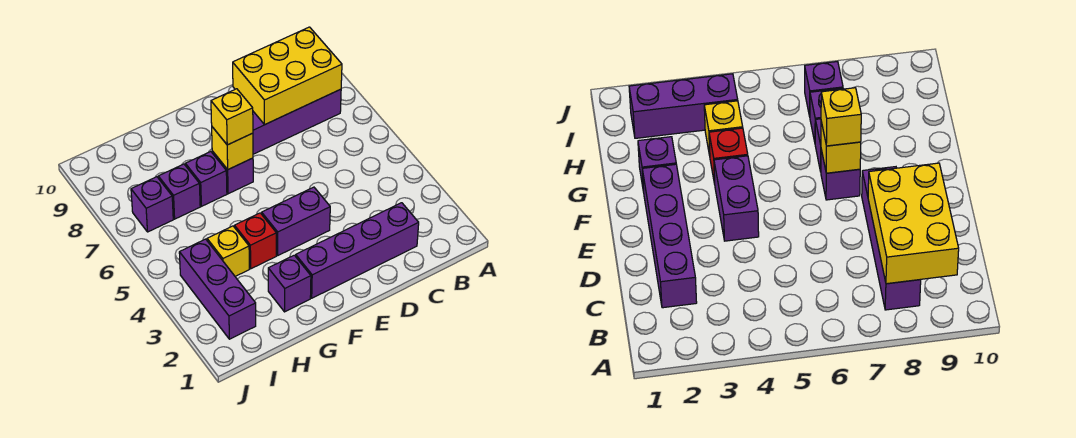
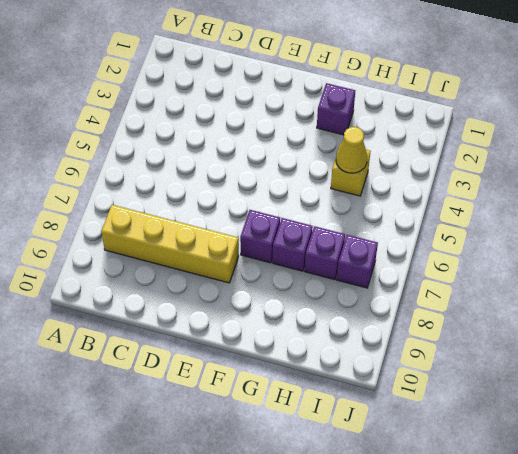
yellow brick B8:E8 level 1 -> purple brick B8:E8 level 1
yellow cone H4 level 2 -> none
none -> purple brick C2:F2 level 1
none -> purple brick E4:F4 level 1
none -> red brick G4 level 1

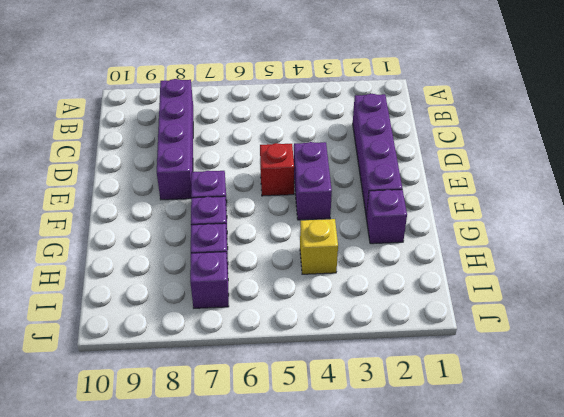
red brick E5 level 1 -> red brick G4 level 1
none -> purple brick I2:I4 level 1
none -> yellow brick B8:D9 level 2
none -> yellow brick F7 level 2

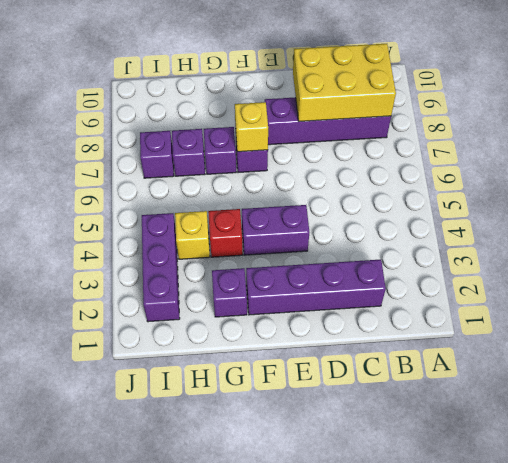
none -> yellow brick F7 level 3

